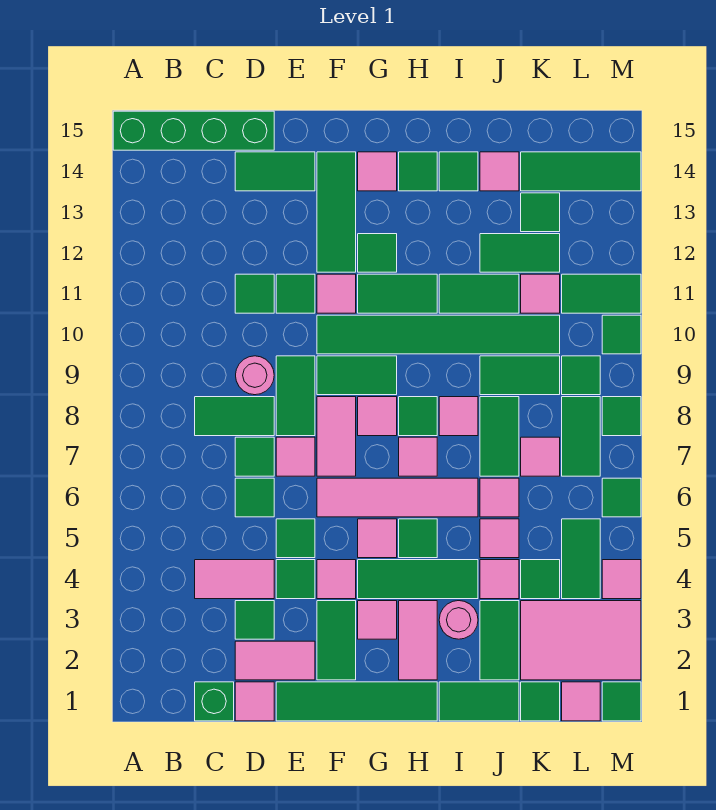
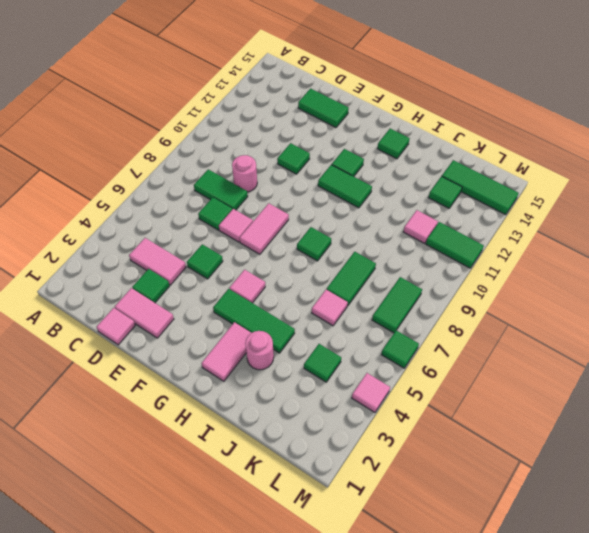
none -> green brick A15:D15 level 1
none -> green brick C1 level 1
none -> green tile D6 level 1
none -> green tile D11 level 1

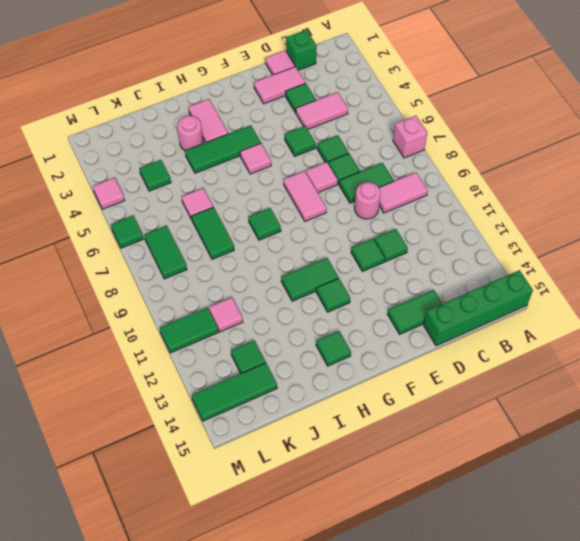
pink brick A7 level 1 -> none
pink tile B9:C9 level 1 -> none
none -> green tile E1:H1 level 1
none -> green tile E4 level 1
none -> green tile E8:E9 level 1
none -> green tile F2:F3 level 1

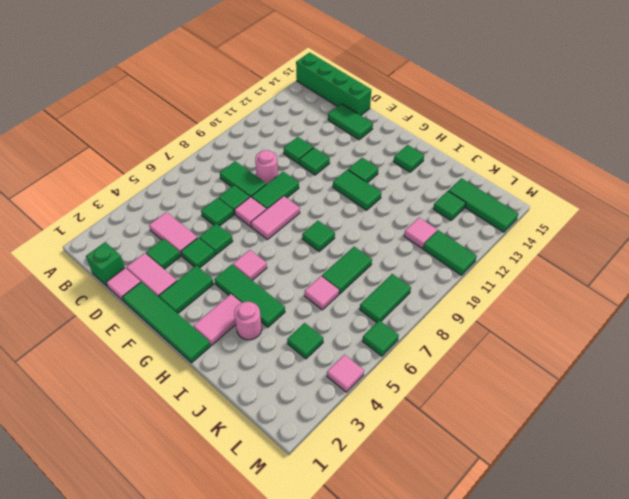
none -> pink tile F4 level 1
none -> pink tile F6:I6 level 1
none -> green tile F9:G9 level 1
none -> green tile F10:K10 level 1

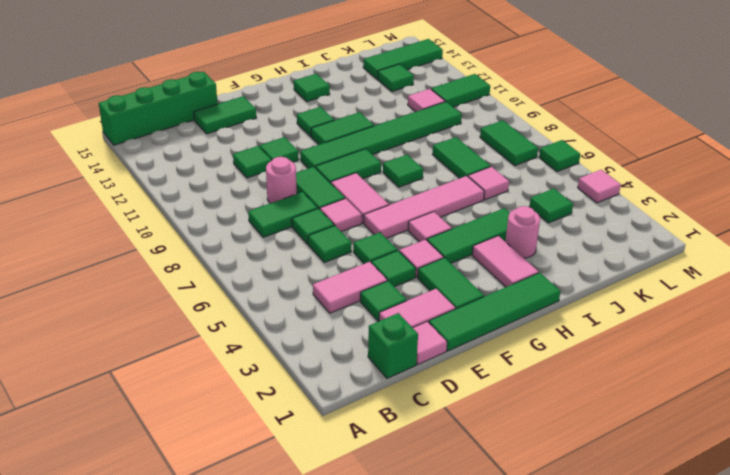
none -> pink tile F11 level 1
none -> green tile F12:F14 level 1
none -> pink tile G3 level 1
none -> pink tile G8 level 1

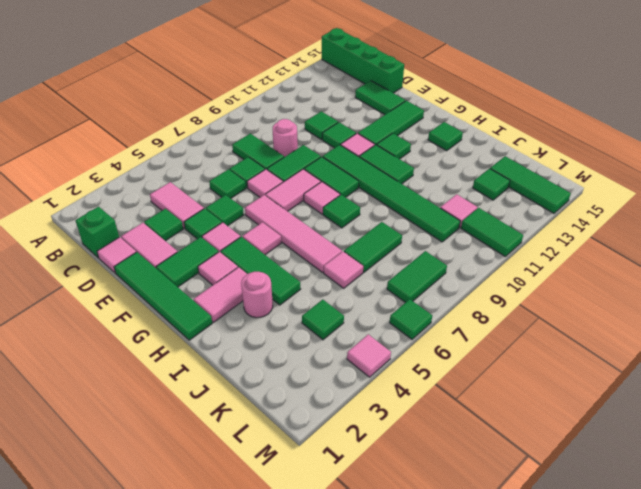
none -> pink tile G14 level 1
none -> green tile H5 level 1
none -> pink tile H7 level 1
none -> green tile I1:J1 level 1

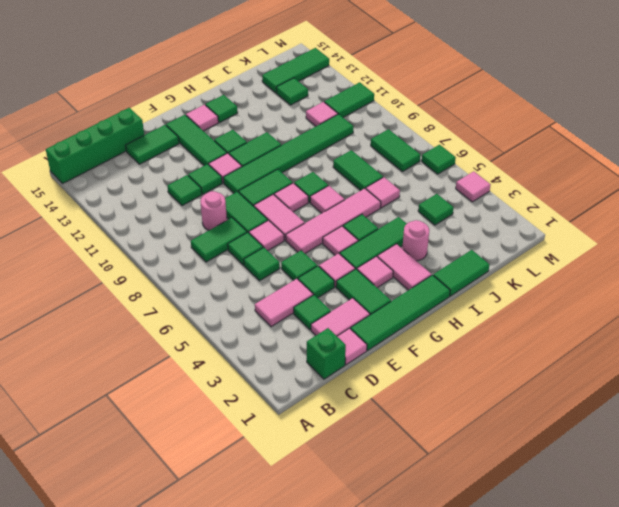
none -> pink tile I8 level 1
none -> green tile I11:J11 level 1
none -> green tile I14 level 1
none -> green tile J2:J3 level 1

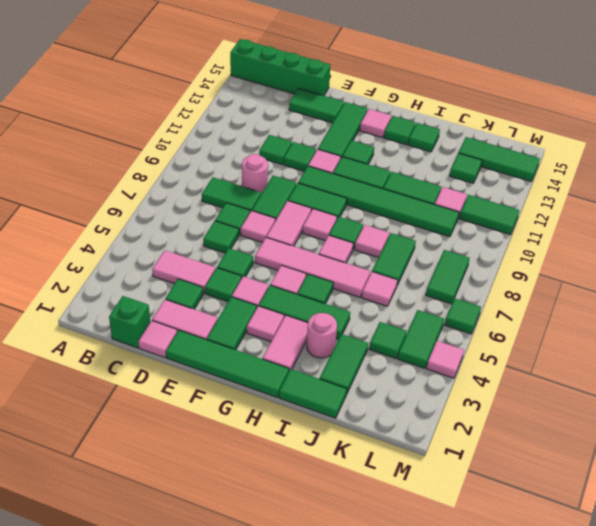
none -> pink tile J4 level 1
none -> pink tile J5 level 1
none -> green tile J9:K9 level 1
none -> green tile J12:K12 level 1

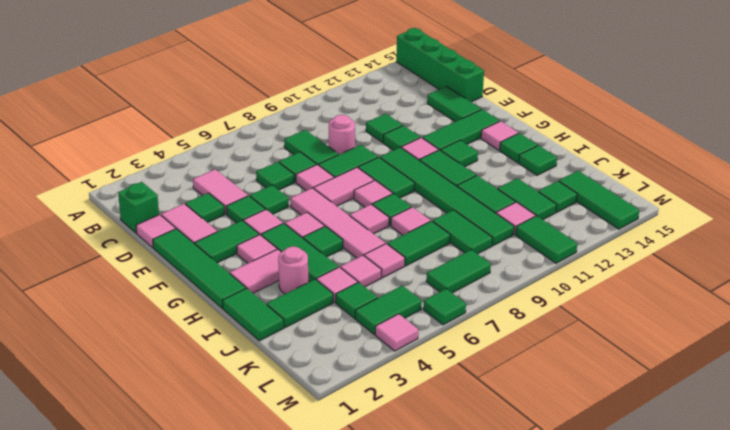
none -> pink tile J14 level 1
none -> green tile K1 level 1
none -> pink tile K2:M3 level 1
none -> pink tile K7 level 1

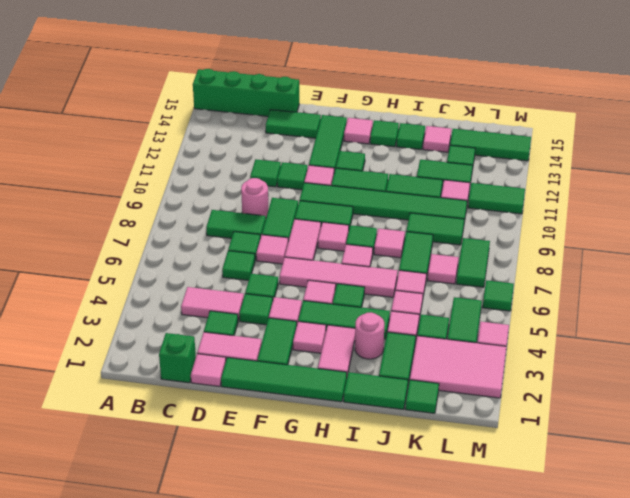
none -> pink tile L1 level 1
none -> green tile L9 level 1
none -> green tile M1 level 1
none -> green tile M8 level 1

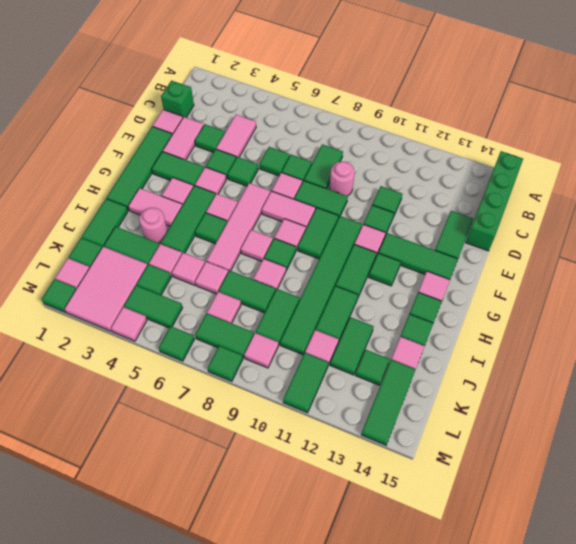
pink tile L9 level 1 -> green tile L9 level 1
none -> green tile M10 level 1

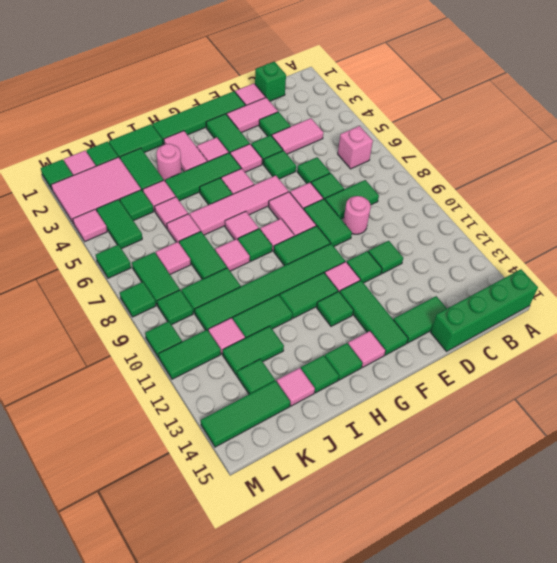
pink brick B6 level 1 -> none

